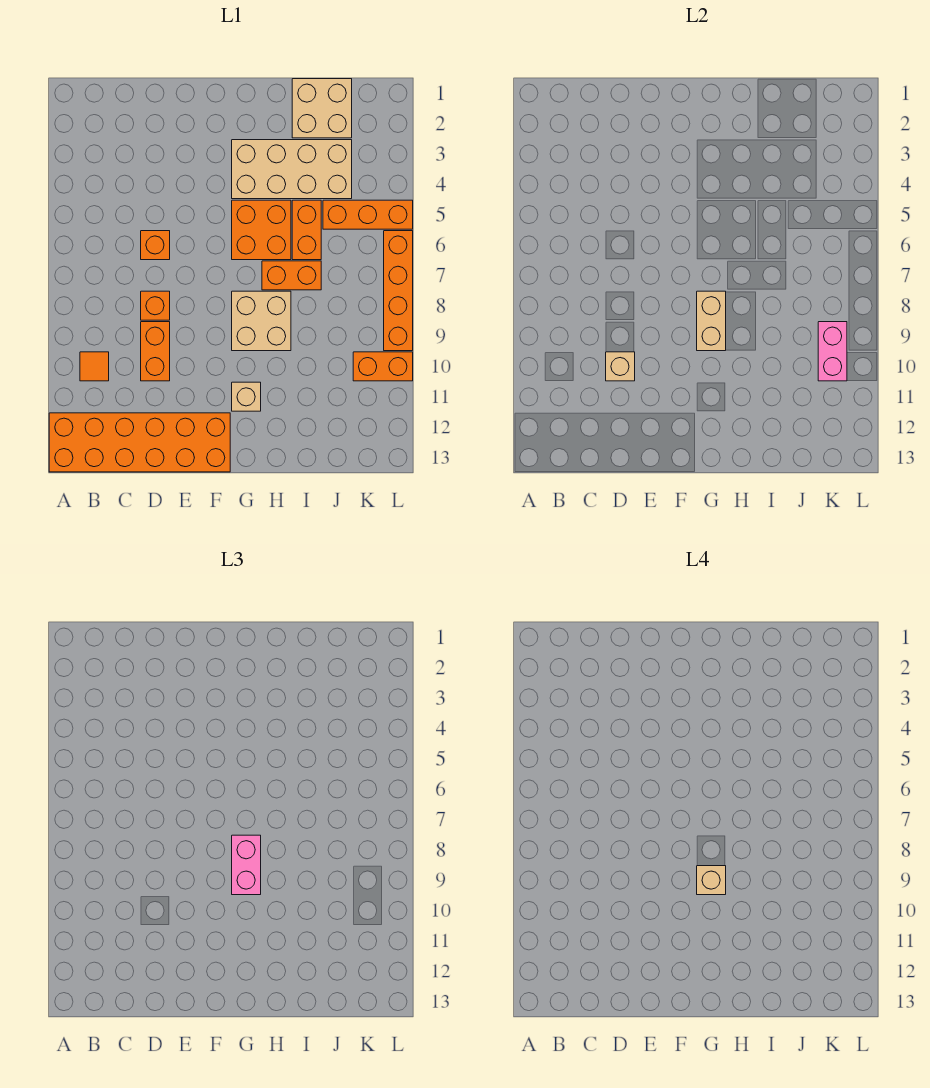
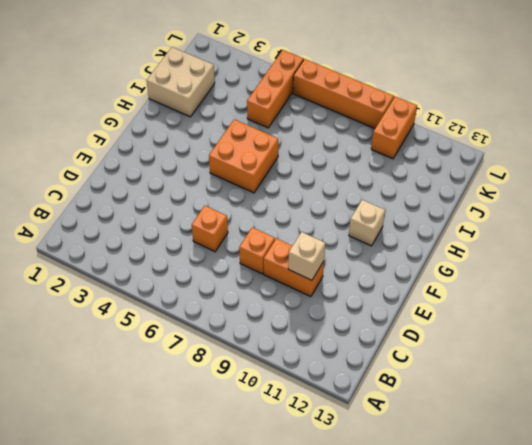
none -> orange brick A12:F13 level 1
none -> orange tile B10 level 1
none -> tan brick G3:J4 level 1

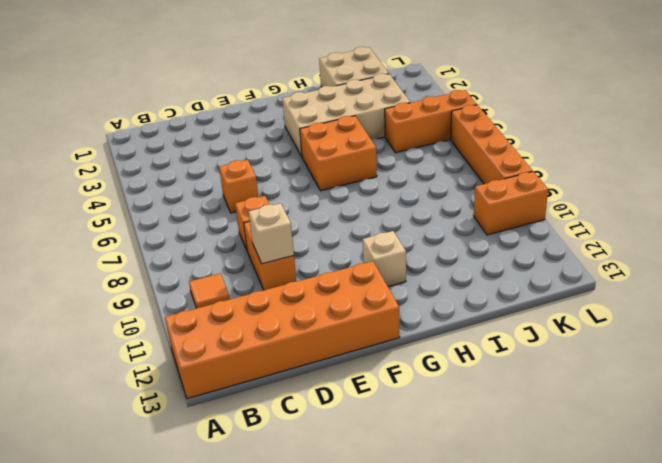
none -> tan brick G8:H9 level 1
none -> orange brick H7:I7 level 1
none -> orange brick I5:I6 level 1

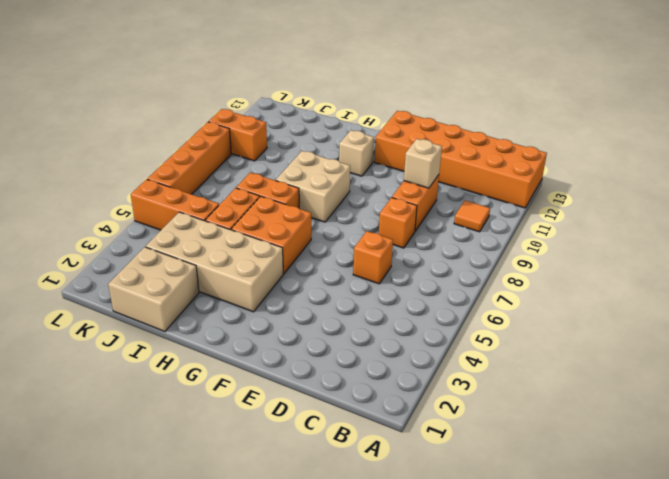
none -> tan brick G8:G9 level 2
none -> pink brick K9:K10 level 2
none -> pink brick G8:G9 level 3

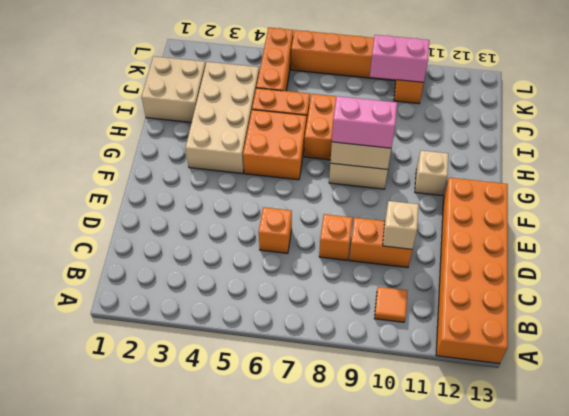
none -> tan brick G9 level 4

